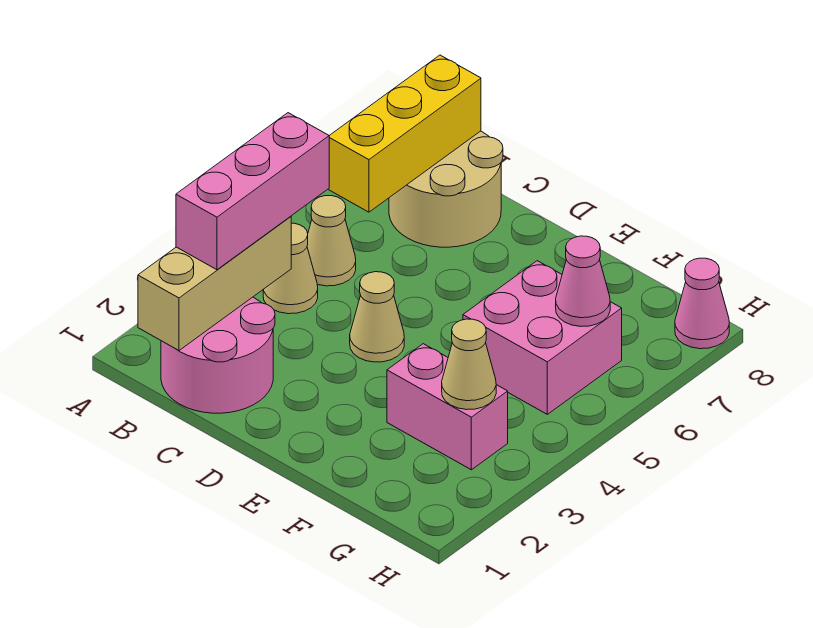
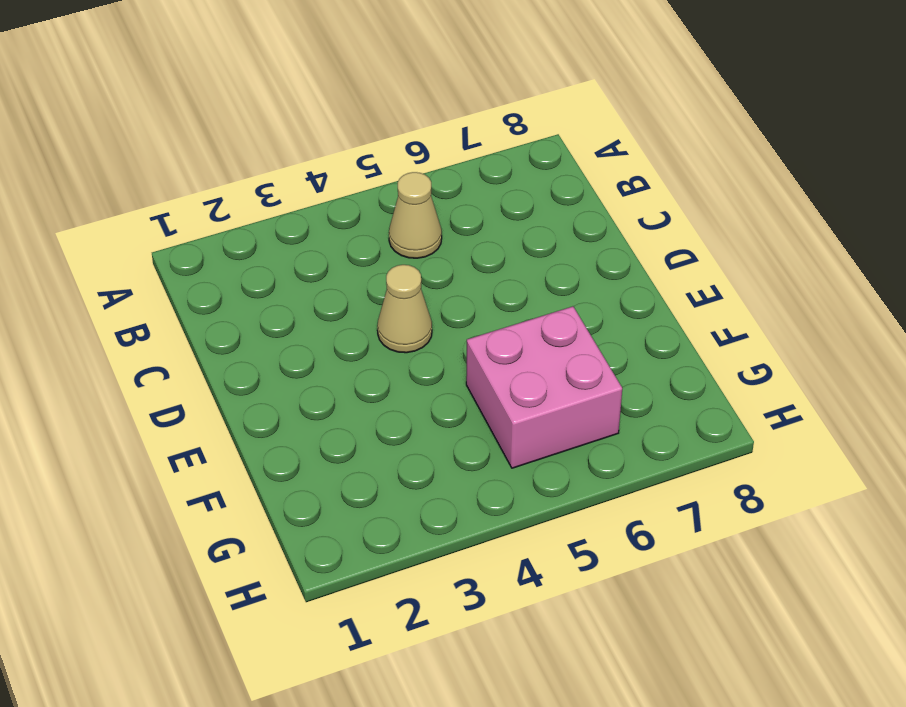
none -> pink round brick B1:C2 level 1
none -> tan cone B4 level 1
none -> tan round brick B7:C8 level 1

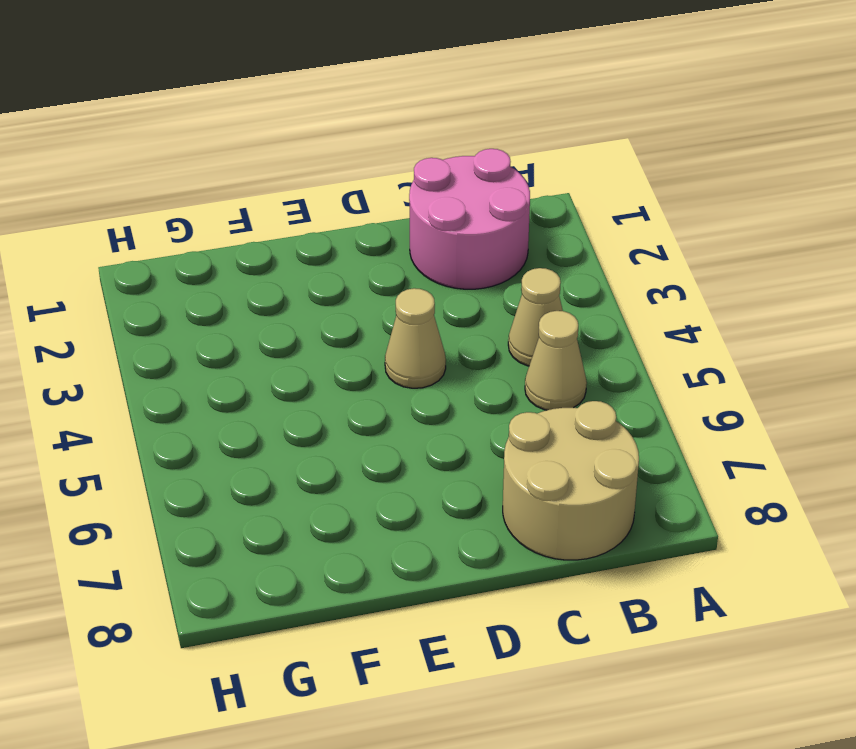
none -> pink brick F3:G3 level 1
none -> pink brick F5:G6 level 1
none -> pink cone H8 level 1

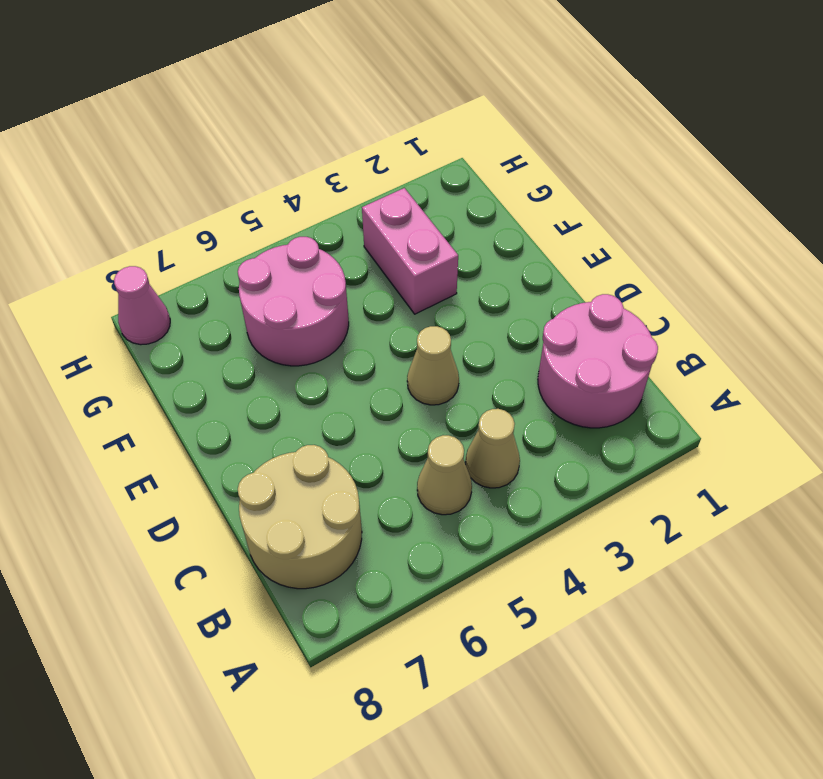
pink round brick F5:G6 level 1 -> pink brick F5:G6 level 1
none -> tan brick B1:B3 level 2
none -> yellow brick B6:B8 level 2
none -> tan cone G3 level 2

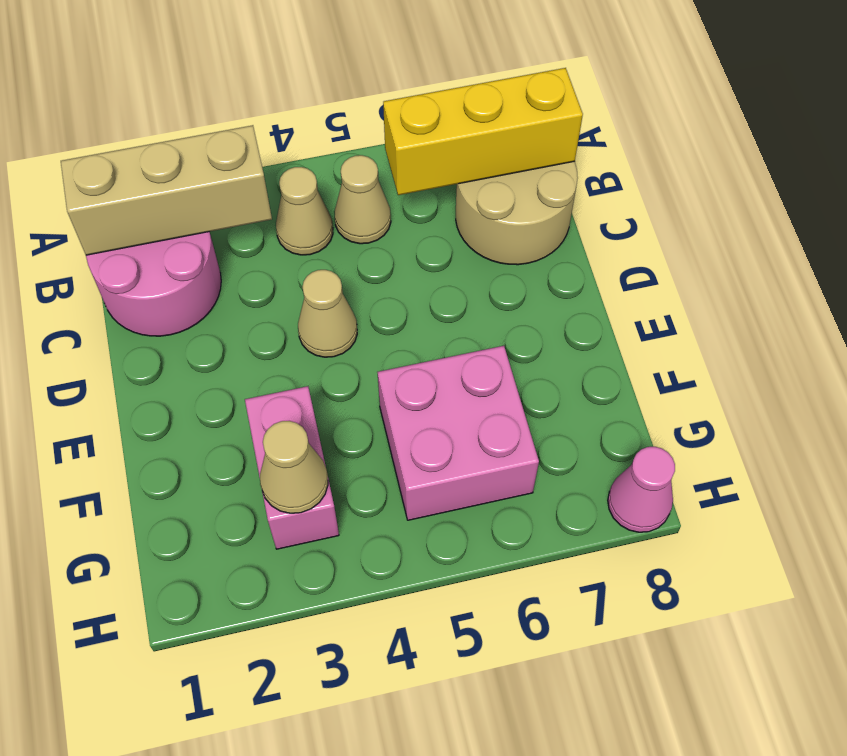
none -> pink cone G6 level 2
none -> pink brick B2:B4 level 3

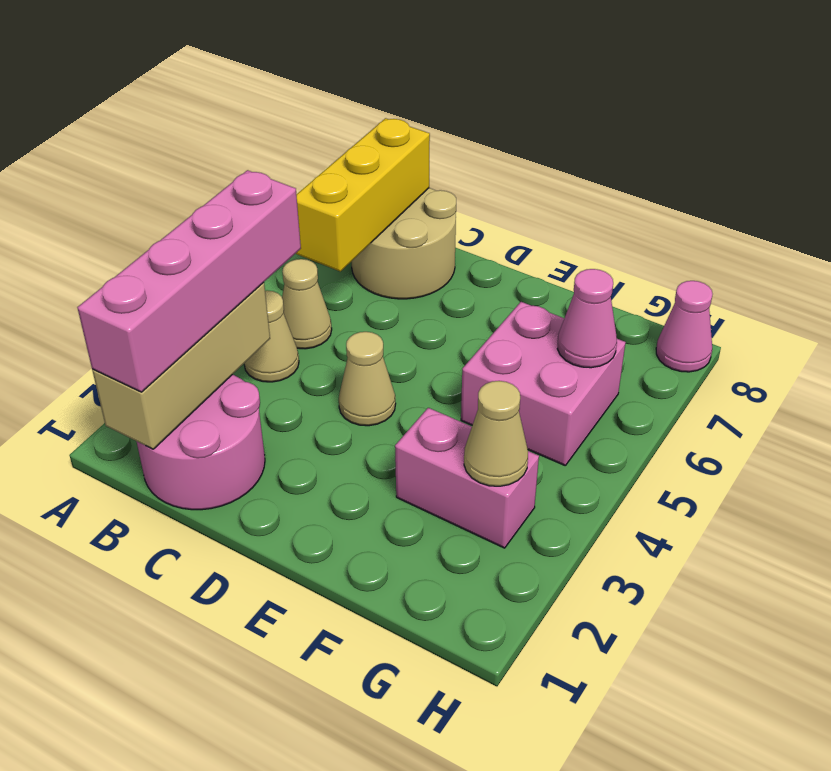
pink brick B1:B4 level 3 -> pink brick B2:B4 level 3

